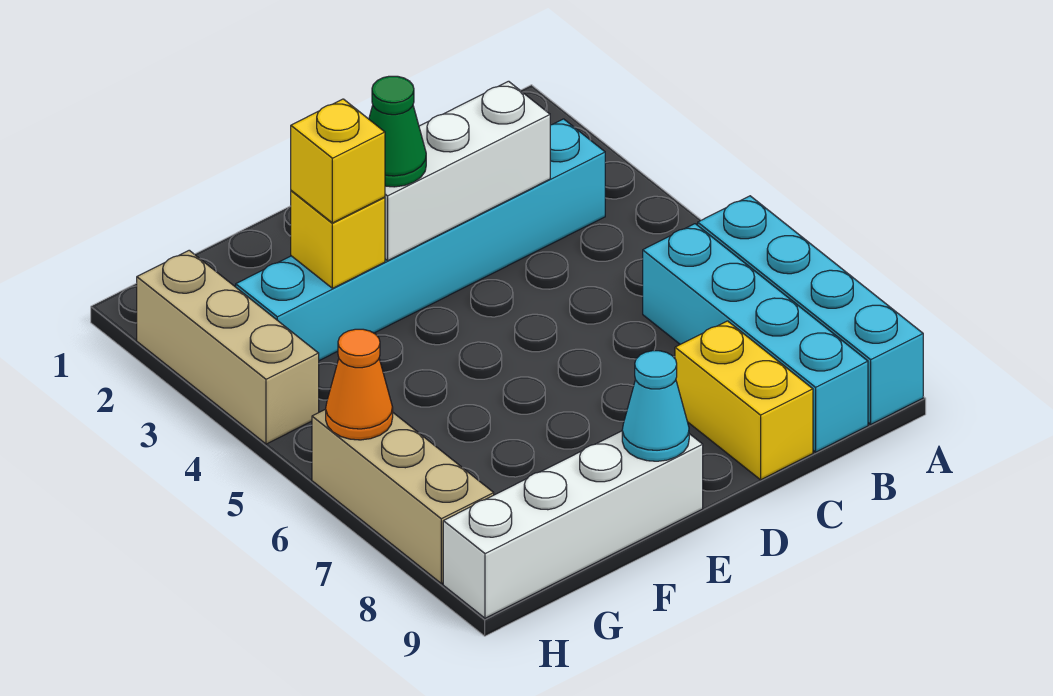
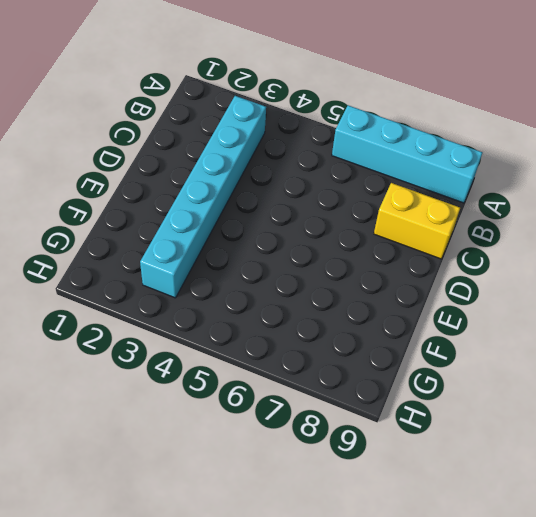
none -> cyan brick B6:B9 level 1
none -> white brick E9:H9 level 1
none -> tan brick H2:H4 level 1

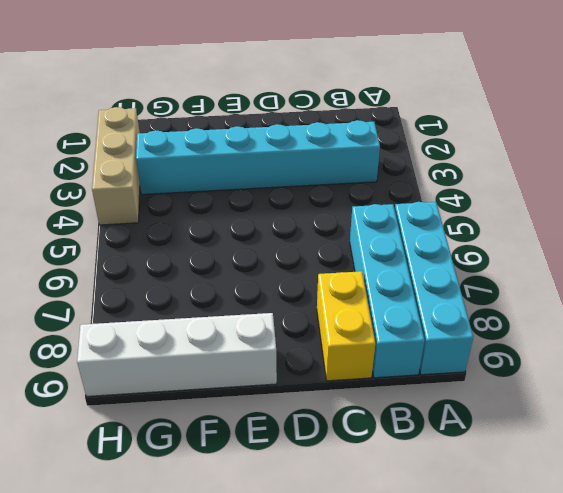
none -> tan brick H6:H8 level 1
none -> white brick C3:E3 level 2
none -> cyan cone E9 level 2

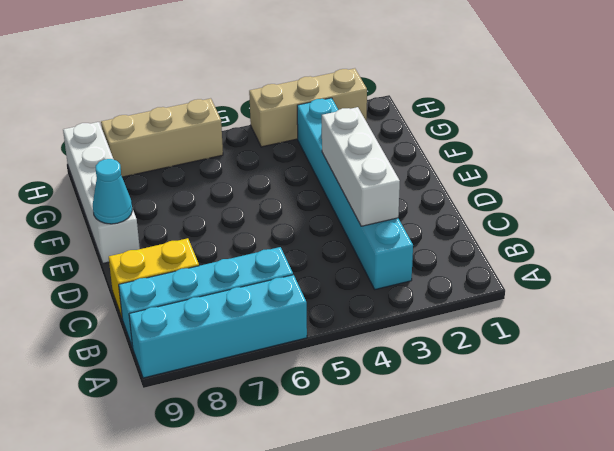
none -> yellow brick F3 level 2
none -> orange cone H6 level 2
none -> green cone E3 level 3

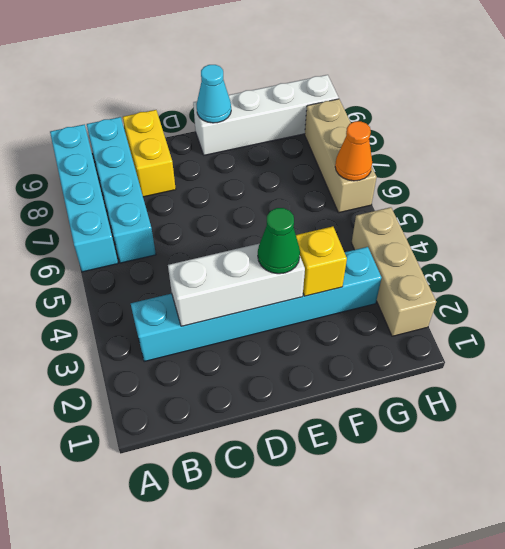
none -> yellow brick F3 level 3

